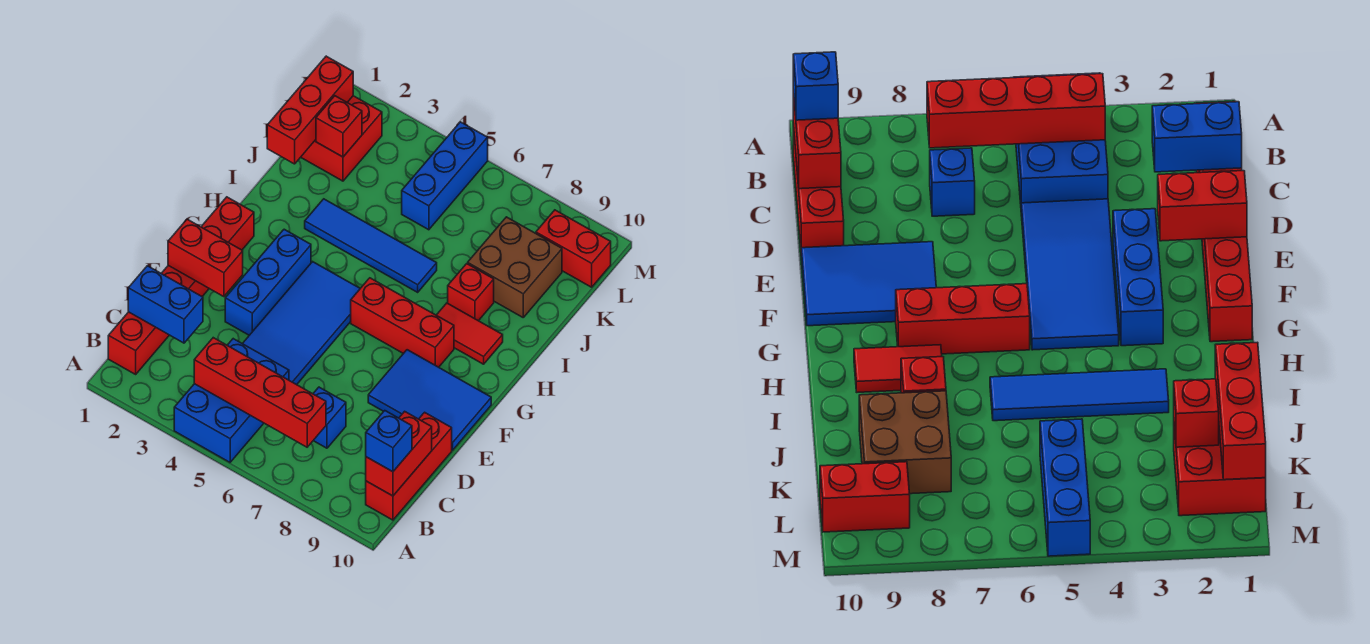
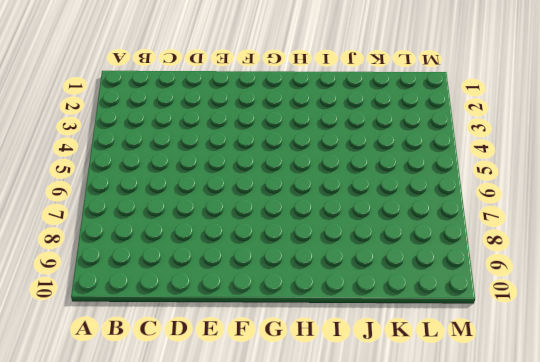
none -> blue brick A4:C5 level 1
none -> red brick B1:G1 level 1
none -> red brick B10:D10 level 1

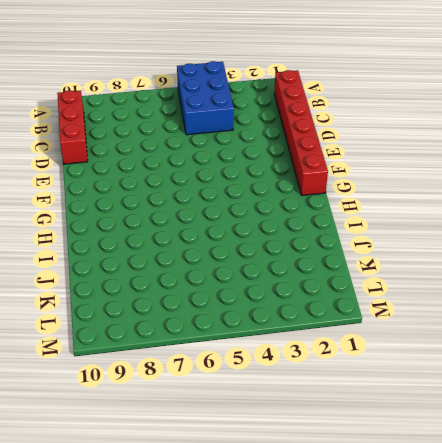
none -> blue brick C7 level 1
none -> blue tile D4:G5 level 1
none -> blue brick E3:G3 level 1

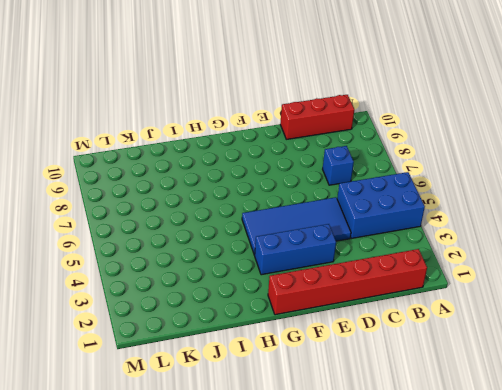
none -> blue tile E8:F10 level 1
none -> red brick G6:G8 level 1
none -> red tile H8:H9 level 1

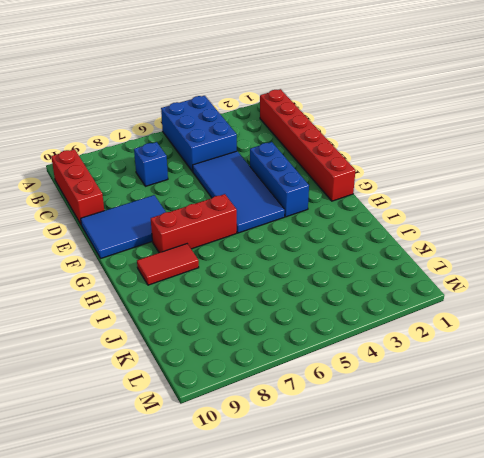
none -> blue tile I3:I6 level 1
none -> red brick I8 level 1
none -> brown brick J8:K9 level 1

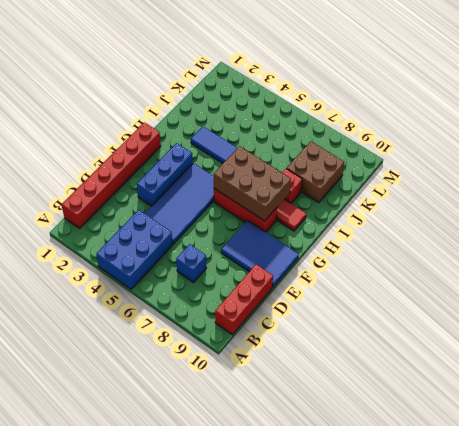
brown brick G6:H8 level 2 -> none
none -> red brick K1:L2 level 1
none -> blue brick K5:M5 level 1
none -> red brick L9:L10 level 1

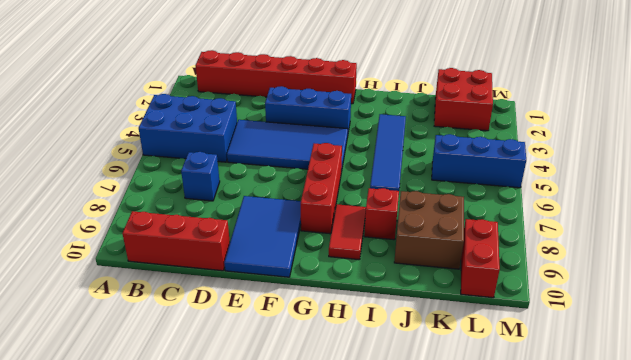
none -> red brick B4:B7 level 2
none -> red brick B10:C10 level 2
none -> blue brick C1:C2 level 2

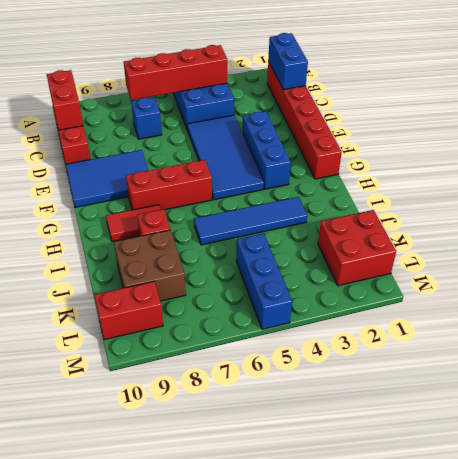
blue brick B1:C1 level 2 -> blue brick C1:C2 level 2
none -> red brick E1:E2 level 2
none -> red brick J1:L1 level 2
none -> red brick K2 level 2

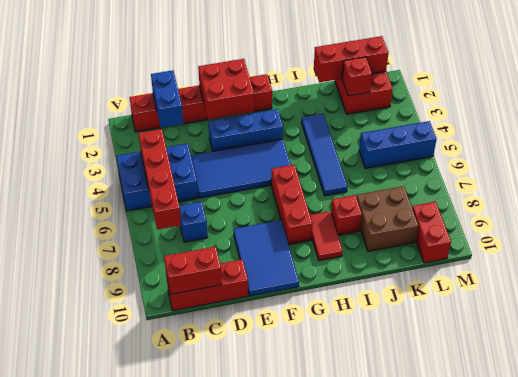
red brick E1:F2 level 2 -> red brick E1:E2 level 2
none -> blue brick B10 level 3

